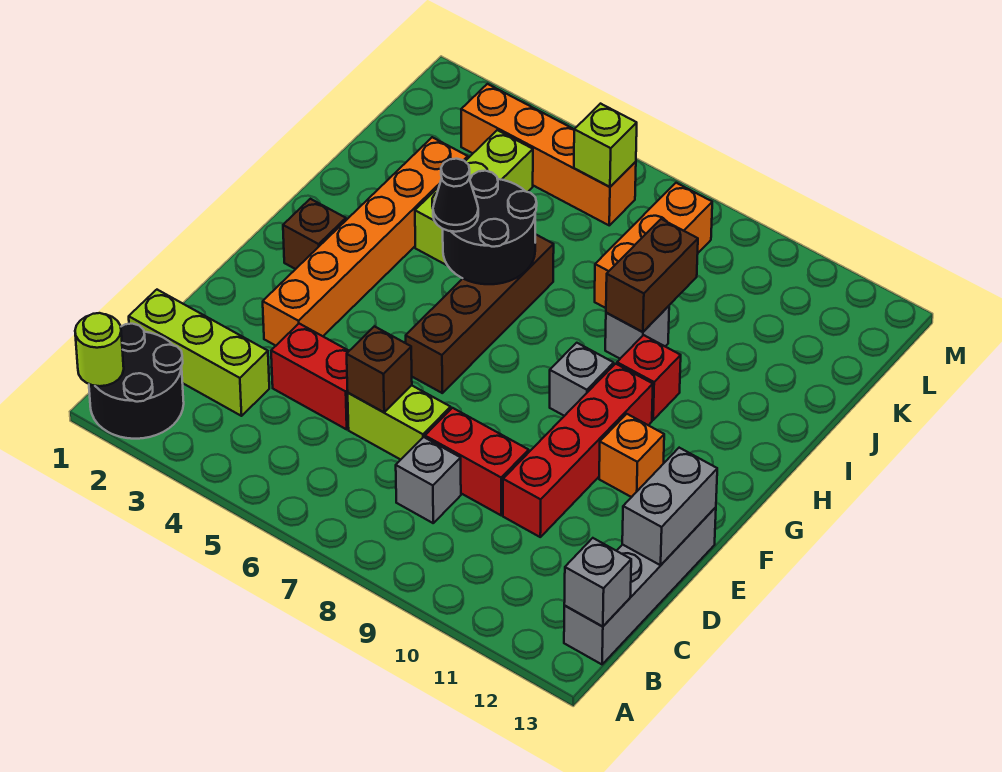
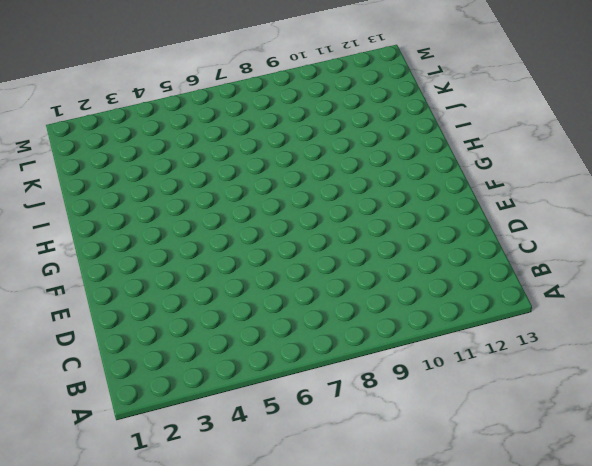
none -> black round brick A1:B2 level 1
none -> grey brick B13:E13 level 1
none -> lime brick C1:C3 level 1

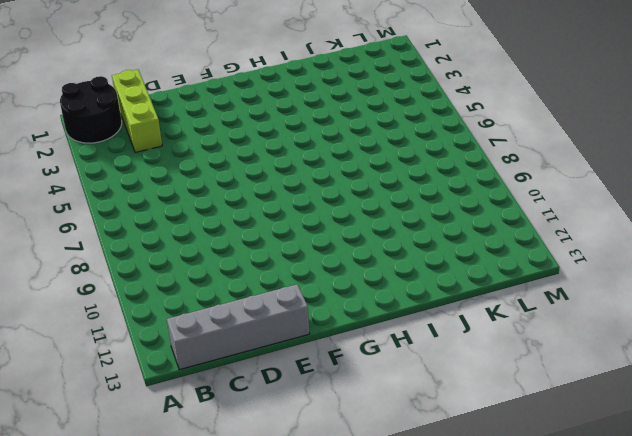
none -> grey brick C8 level 1
none -> red brick D4:D5 level 1
none -> lime brick D6:D7 level 1

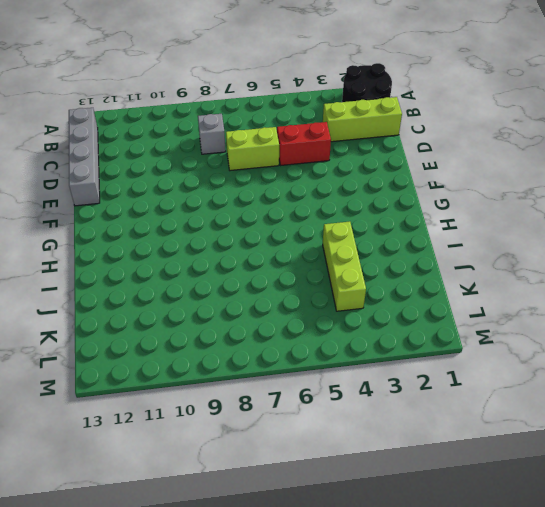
none -> red brick D8:D9 level 1
none -> red brick D10:G10 level 1
none -> orange brick E3:J3 level 1

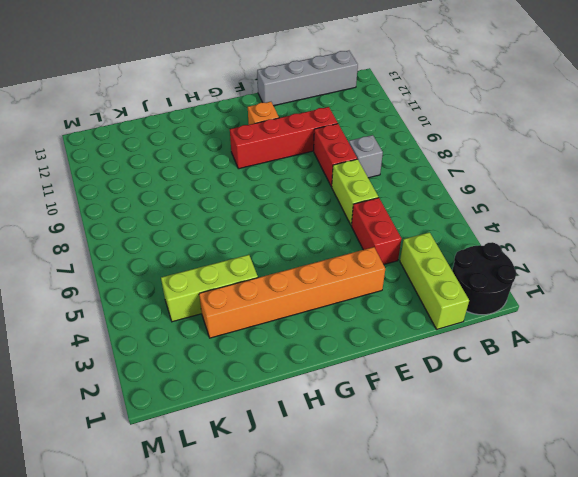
none -> brown brick F6:I6 level 1
none -> brown brick G2 level 1
none -> grey brick G9 level 1

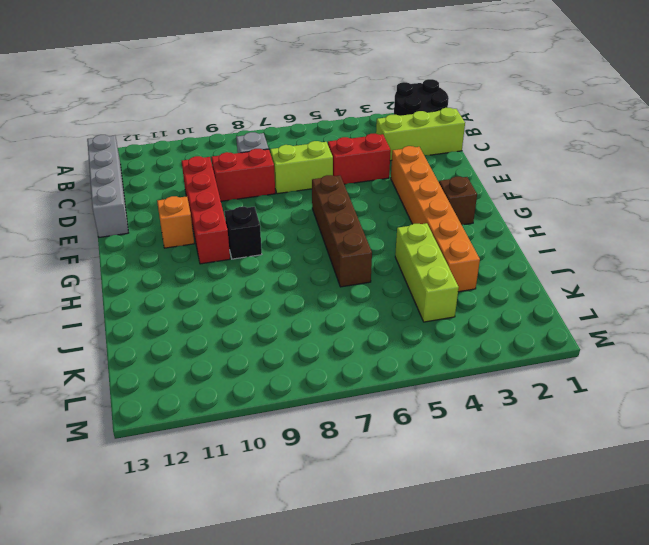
black brick G9 level 1 -> grey brick G9 level 1
none -> red brick H10 level 1
none -> grey brick I9 level 1
none -> orange brick J8:L8 level 1

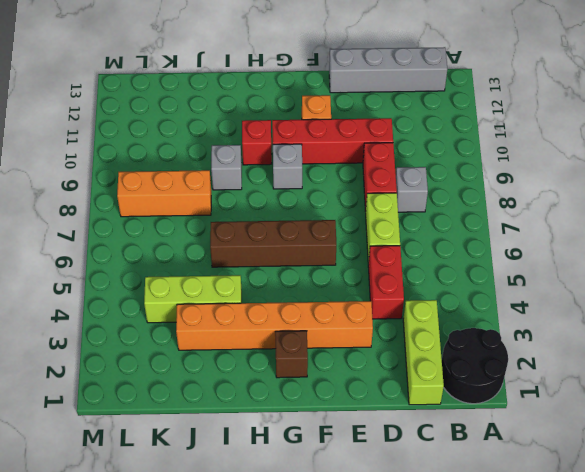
none -> orange brick L3:L6 level 1
none -> lime round brick A1 level 2
none -> grey brick B13 level 2

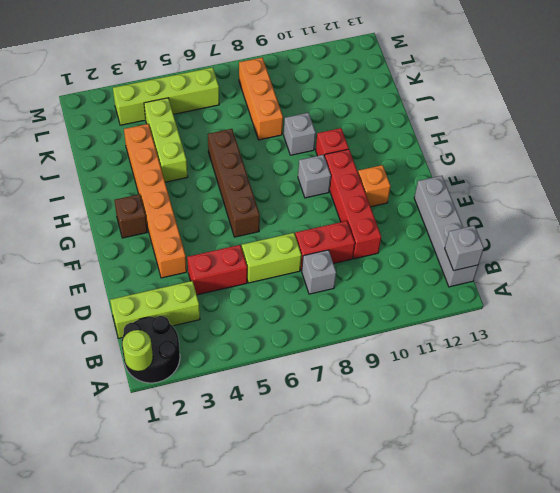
lime brick L3:L6 level 1 -> orange brick L3:L6 level 1
none -> brown brick D6 level 2
none -> grey brick D13:E13 level 2
none -> black round brick H5:I6 level 2

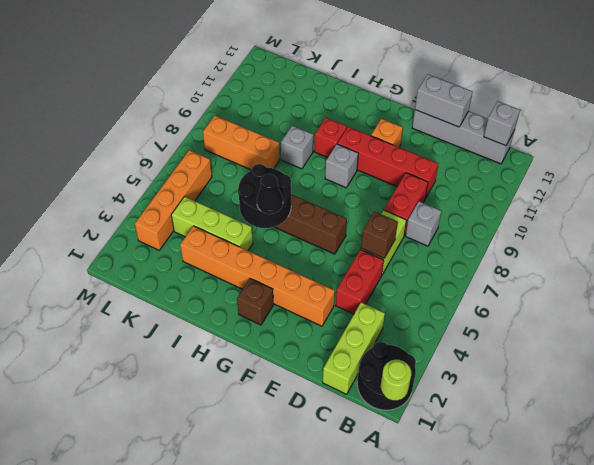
none -> brown brick I9:J9 level 2
none -> lime brick L6 level 2

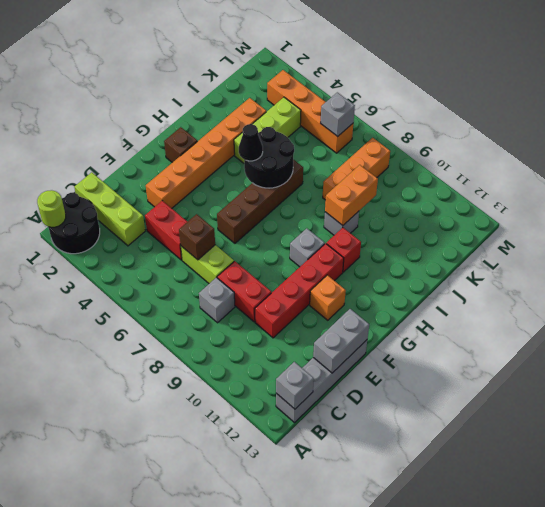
orange brick I9:J9 level 2 -> brown brick I9:J9 level 2
grey brick L6 level 2 -> lime brick L6 level 2

